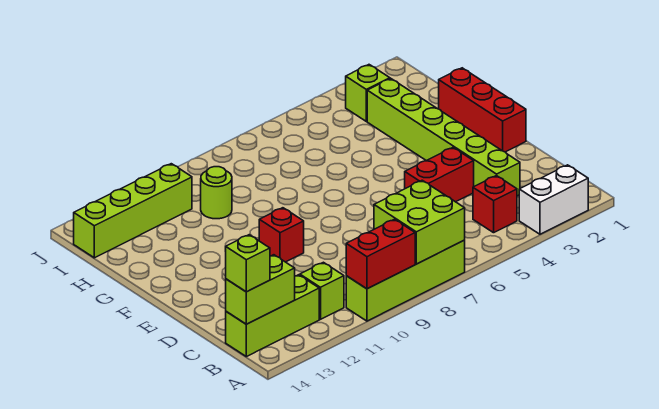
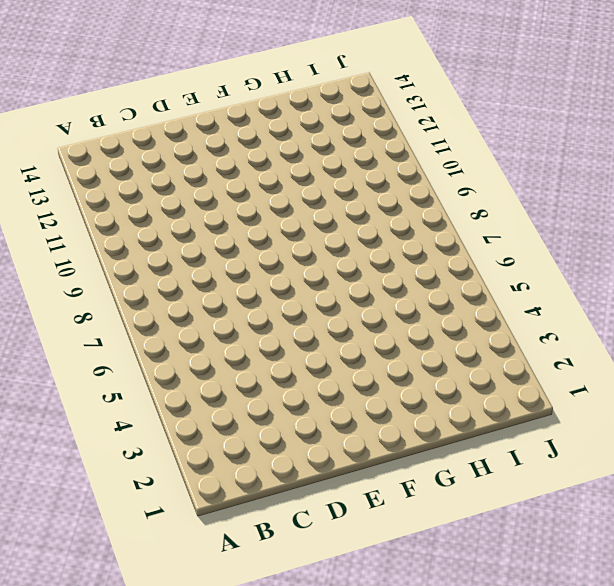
none -> white brick A2:A3 level 1
none -> lime brick A7:A10 level 1
none -> red brick B4 level 1

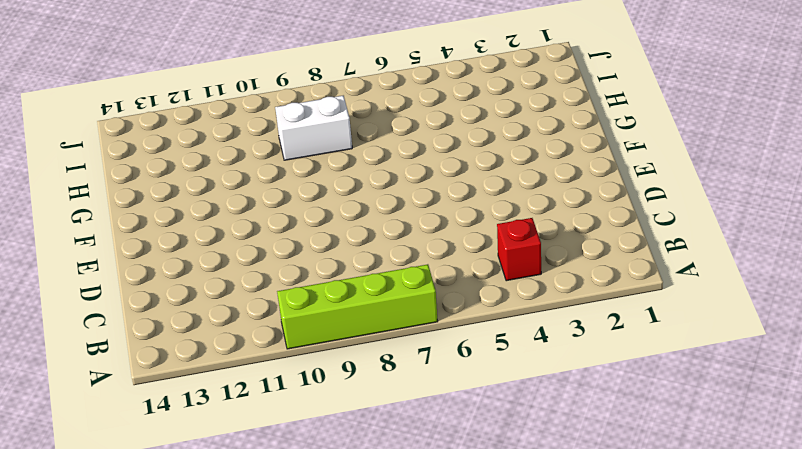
white brick H8:H9 level 1 -> white brick A2:A3 level 1
none -> lime brick B11 level 1
none -> lime brick B12:B14 level 1
none -> lime brick C3:H3 level 1

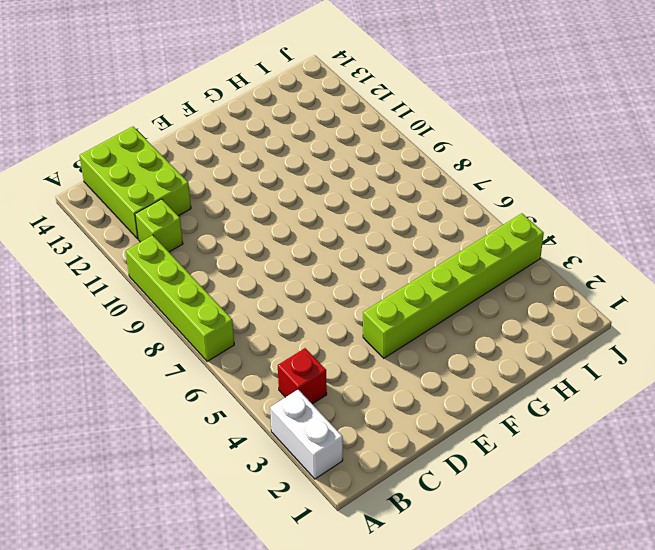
lime brick B12:C14 level 1 -> lime brick B12:B14 level 1
lime brick E4:J4 level 1 -> lime brick C3:H3 level 1
none -> red brick D4:D5 level 1
none -> red brick E1:G1 level 1
none -> red brick E10 level 1

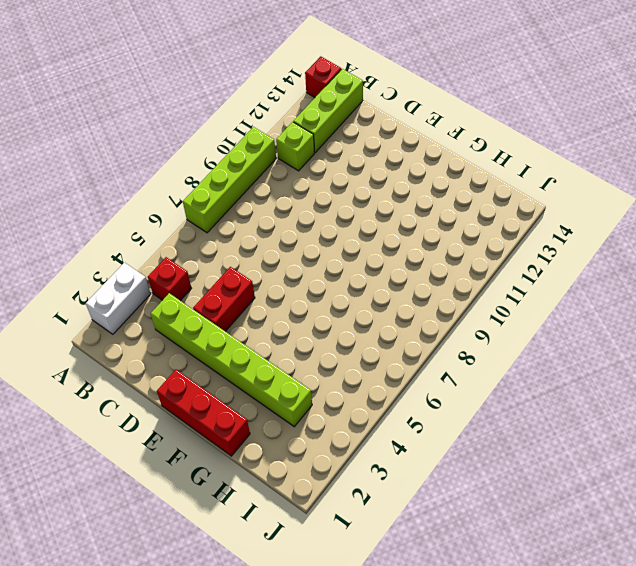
red brick A14 level 1 -> red brick E10 level 1
none -> lime round brick H10 level 1
none -> lime brick I3 level 1
none -> lime brick I11:I14 level 1

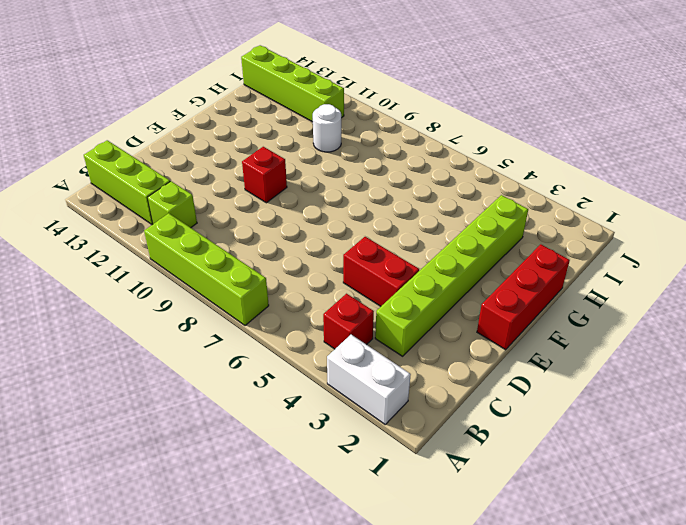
white round brick H10 level 1 -> lime round brick H10 level 1
none -> lime brick I3 level 1
none -> lime brick A7:B8 level 2
none -> red brick A9:A10 level 2

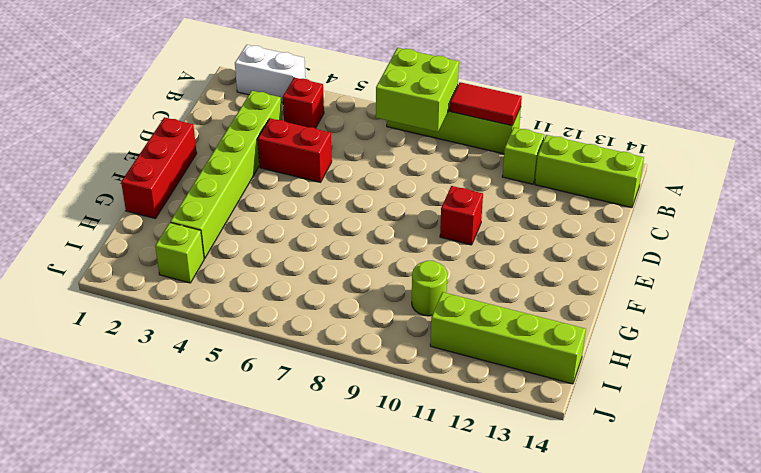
red tile A9:A10 level 2 -> red brick A9:A10 level 2
none -> lime brick B13:B14 level 2
none -> lime brick B14 level 3

